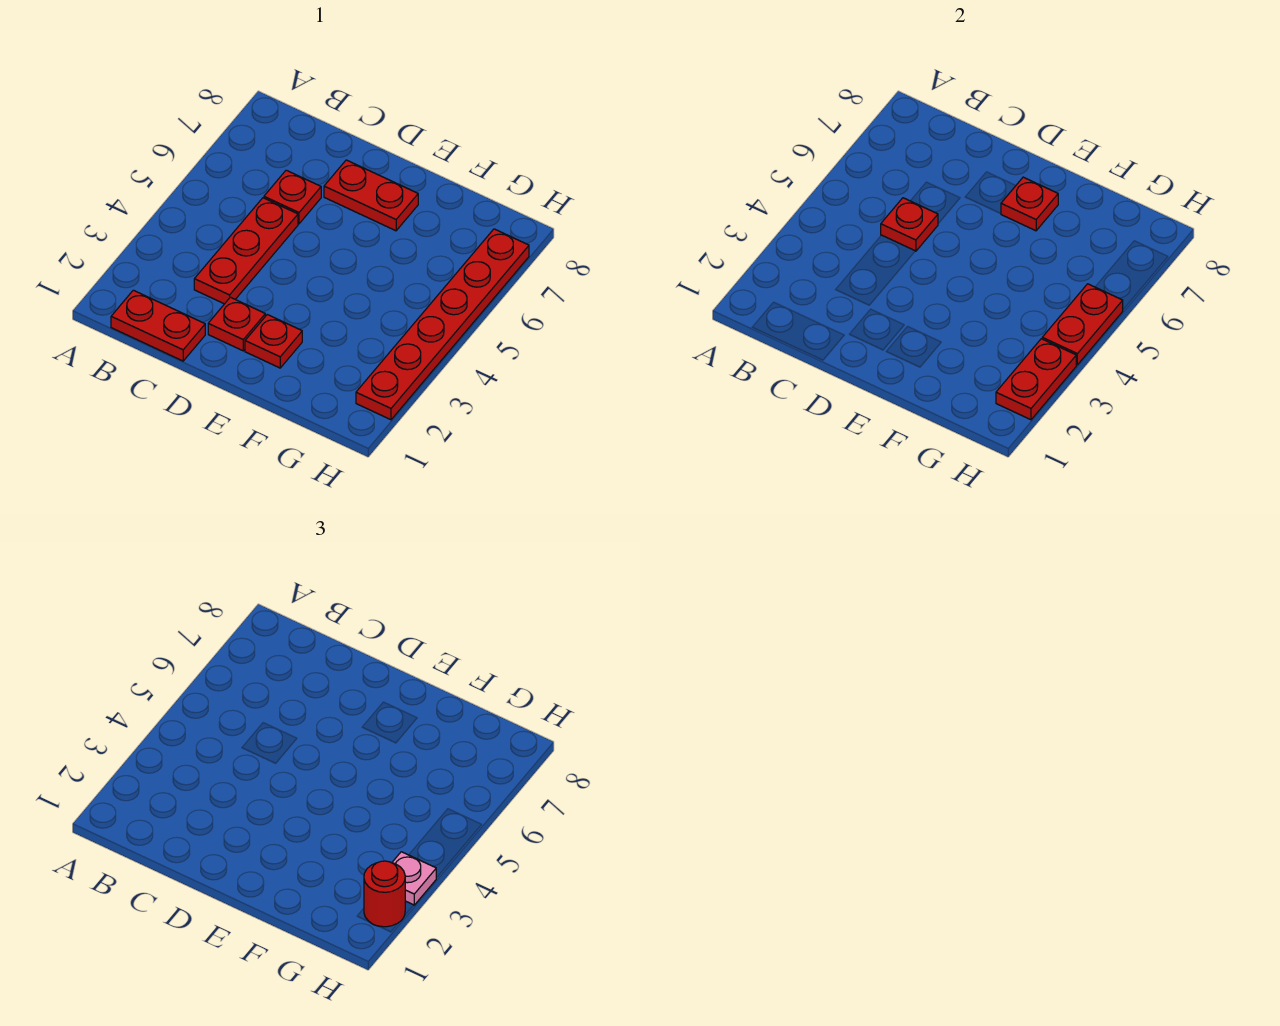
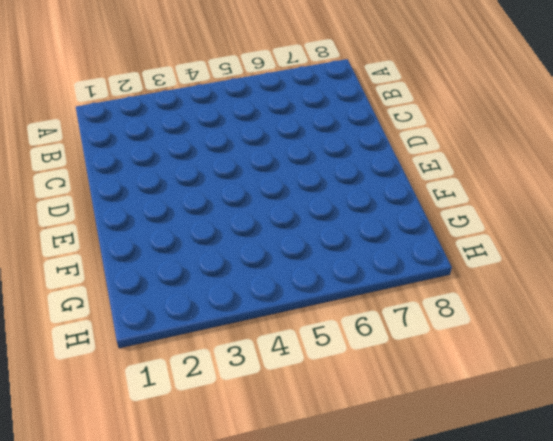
none -> red plate B1:C1 level 1
none -> red plate C3:C5 level 1
none -> red plate C6 level 1

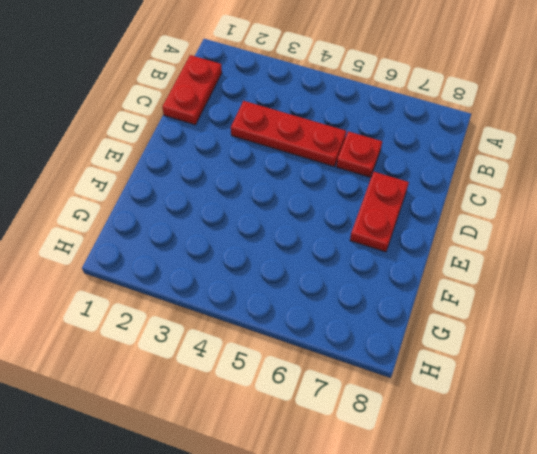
none -> red plate D2 level 1
none -> red plate E2 level 1
none -> red plate H2:H7 level 1

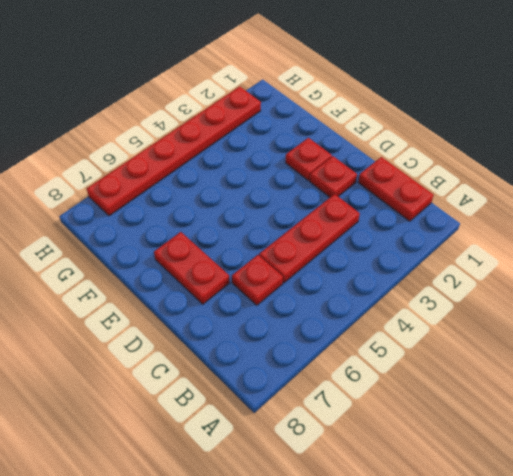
none -> red plate C5 level 2
none -> red plate E7 level 2
none -> red plate H2:H3 level 2

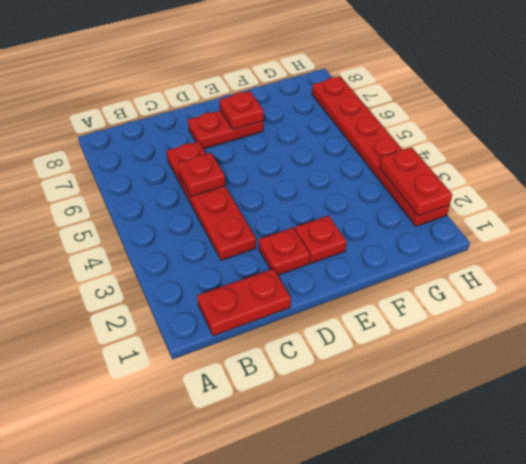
none -> red plate H4:H5 level 2
none -> red round brick H2 level 3
none -> pink plate H3 level 3

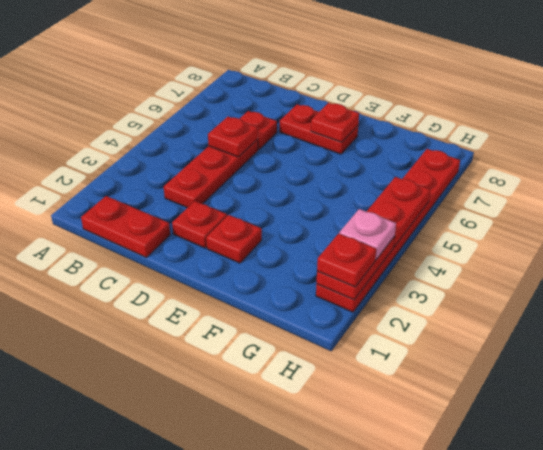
red plate H2 level 3 -> red round brick H2 level 3

